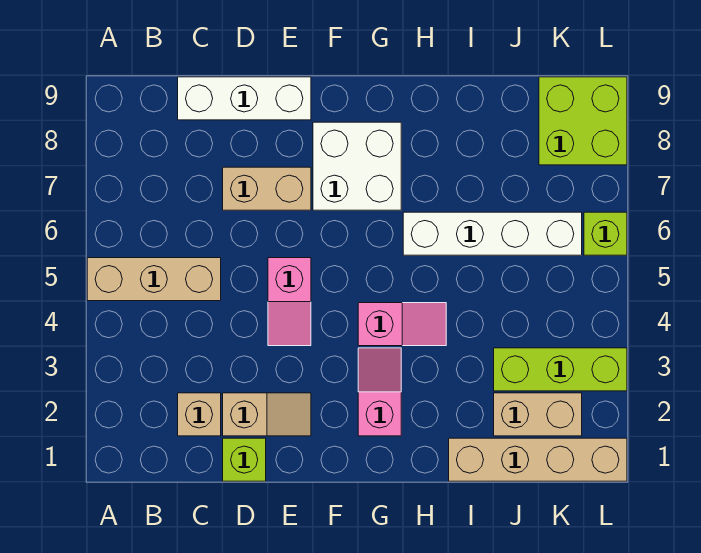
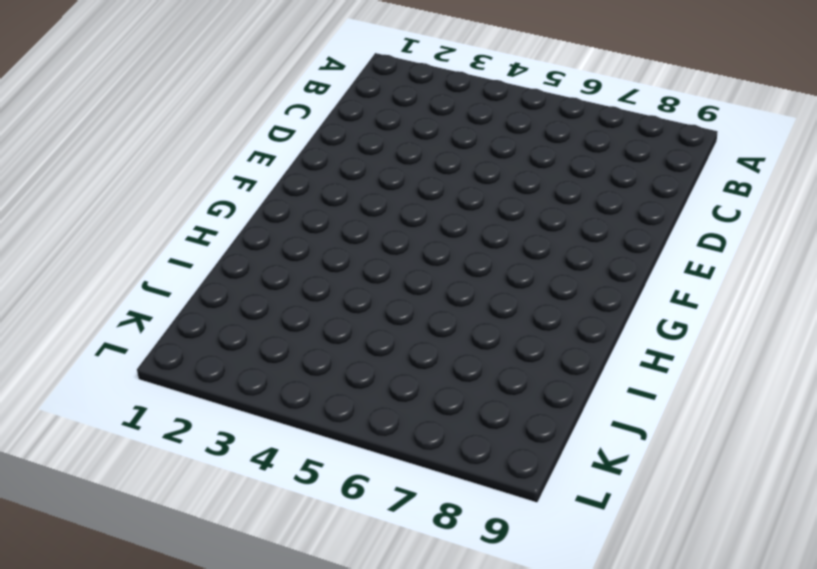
none -> tan brick A5:C5 level 1
none -> tan brick C2 level 1
none -> white brick C9:E9 level 1

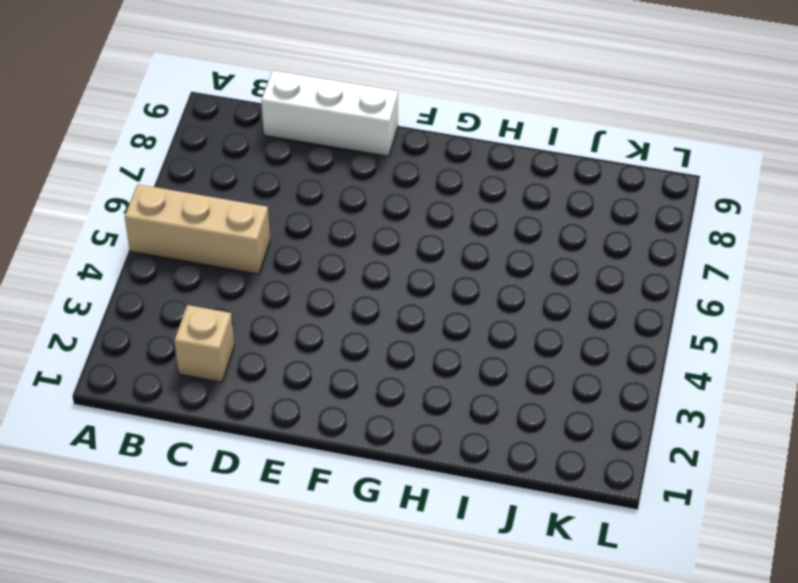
none -> lime brick D1 level 1
none -> tan slope D2:E2 level 1 top D
none -> tan brick D7:E7 level 1

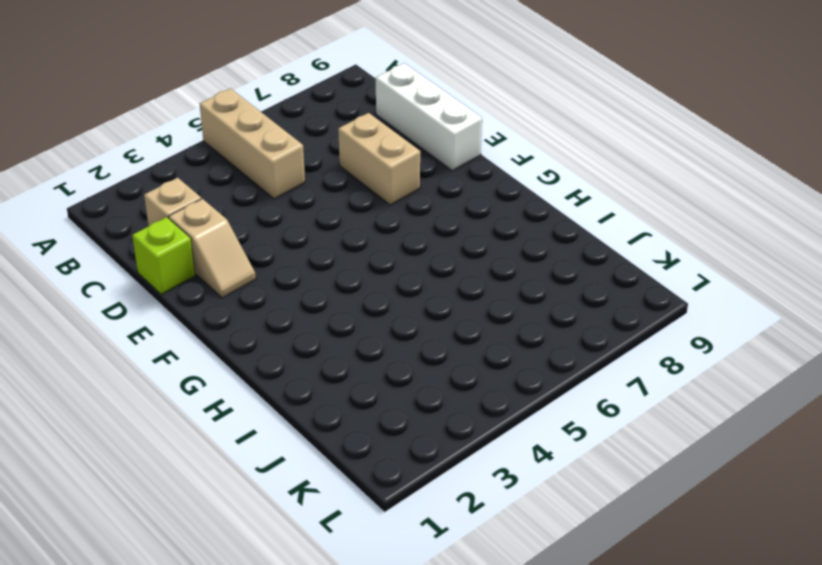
none -> pink slope E4:E5 level 1 top 5
none -> white brick F7:G8 level 1
none -> pink slope G2:G3 level 1 top 2

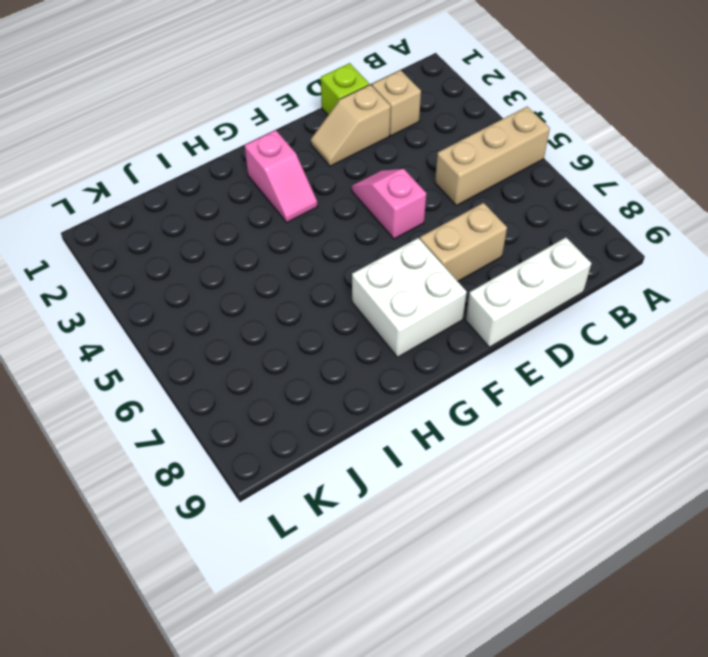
none -> pink slope G4:H4 level 1 top G
none -> white brick H6:K6 level 1
none -> tan brick I1:L1 level 1

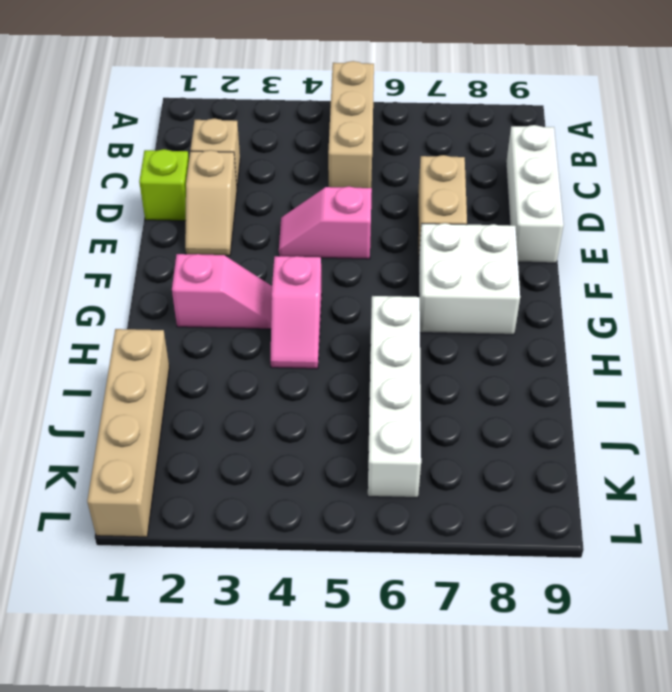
none -> tan brick J2:K2 level 1
none -> lime brick J3:L3 level 1
none -> lime brick K8:L9 level 1

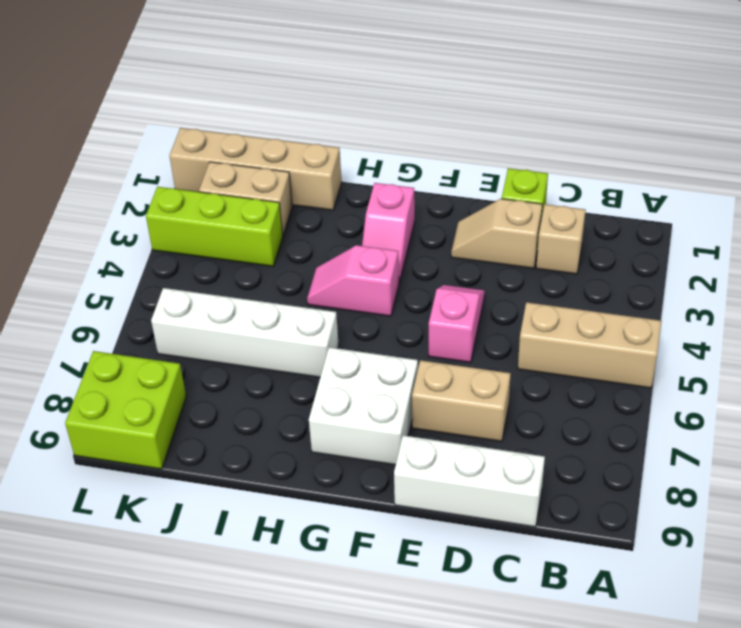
none -> lime brick L6 level 1

